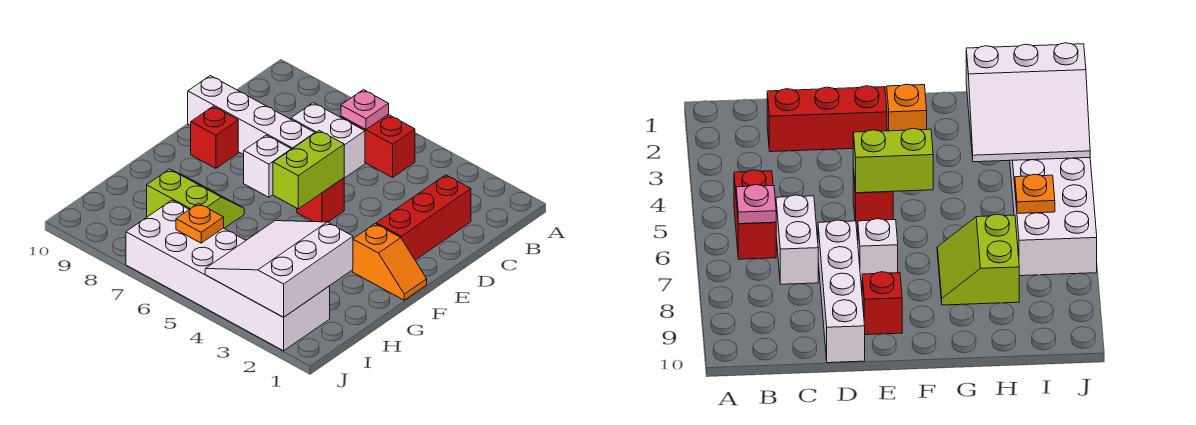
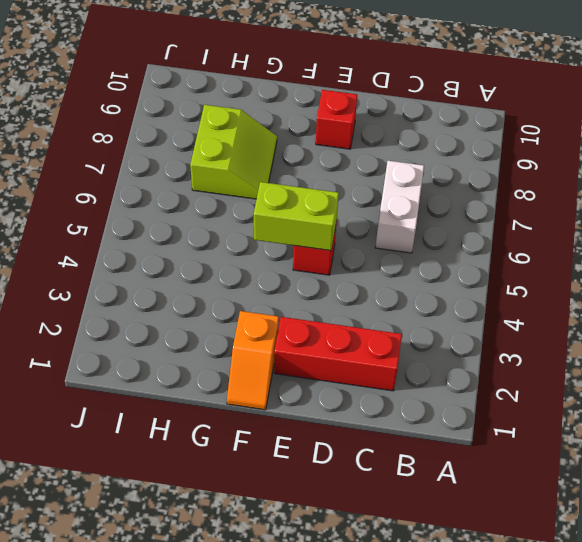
none -> red brick B5:B6 level 1
none -> white brick D7:D10 level 1
none -> white brick E7 level 1

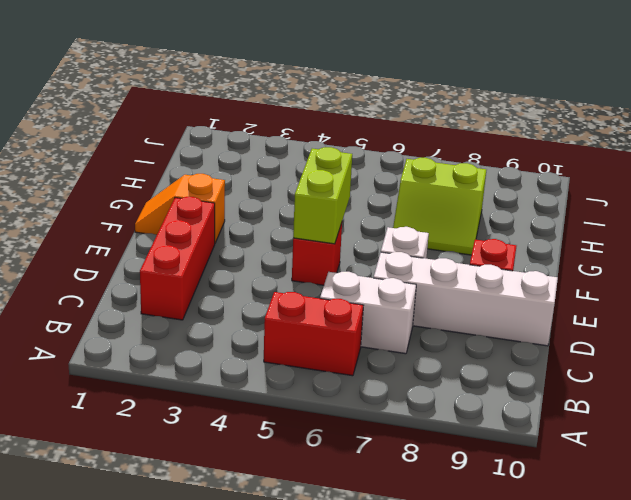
none -> white brick I2:J7 level 1
none -> pink plate B6 level 2
none -> white slope H2:J4 level 2 top 2

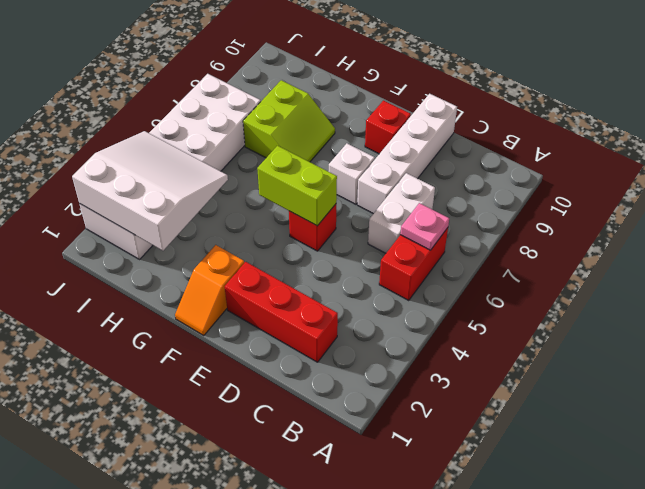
none -> orange plate I6 level 2

